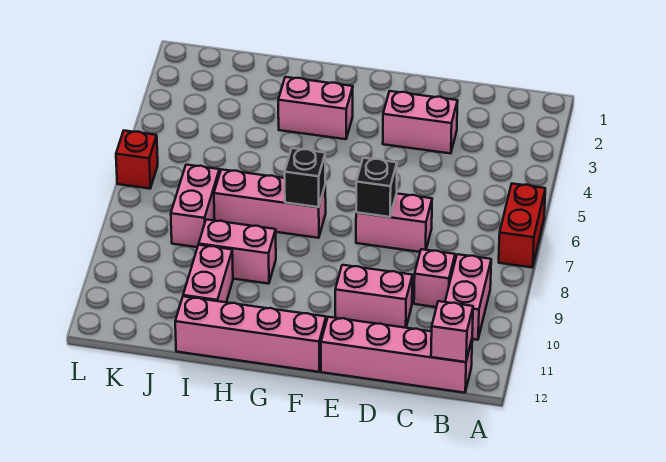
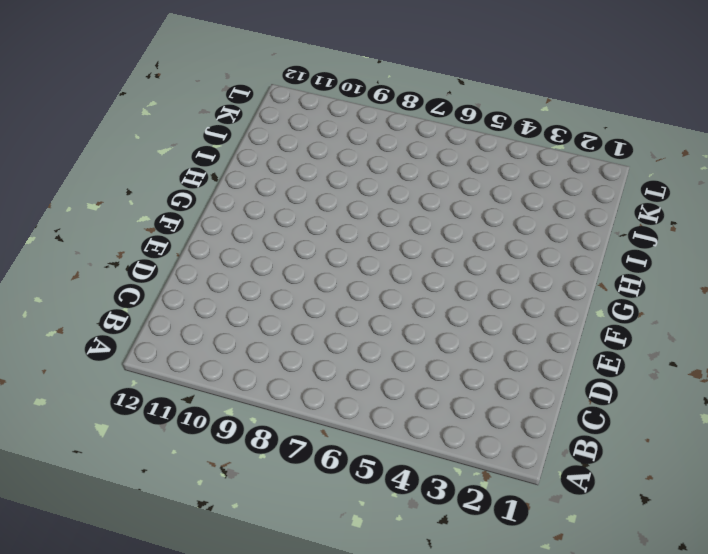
none -> red brick A6:A7 level 1
none -> pink brick B9:B10 level 1
none -> pink brick B12:E12 level 1

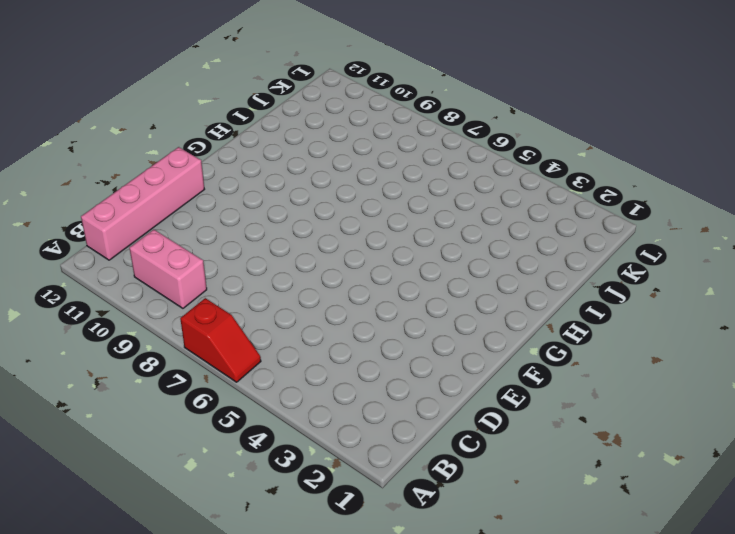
red slope A6:A7 level 1 top 7 -> red brick A6:A7 level 1
none -> pink brick C9 level 1
none -> pink brick D3:E3 level 1
none -> pink brick D7:E7 level 1

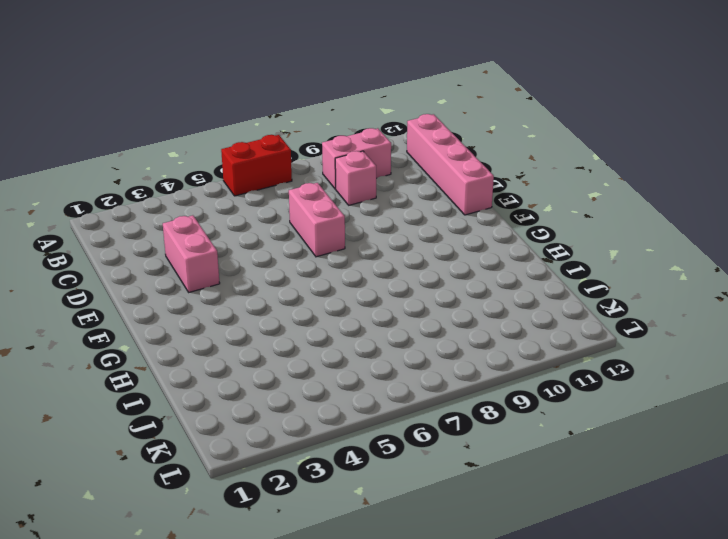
none -> pink brick D10:E10 level 1
none -> pink brick F12:I12 level 1
none -> pink brick G3:H3 level 1

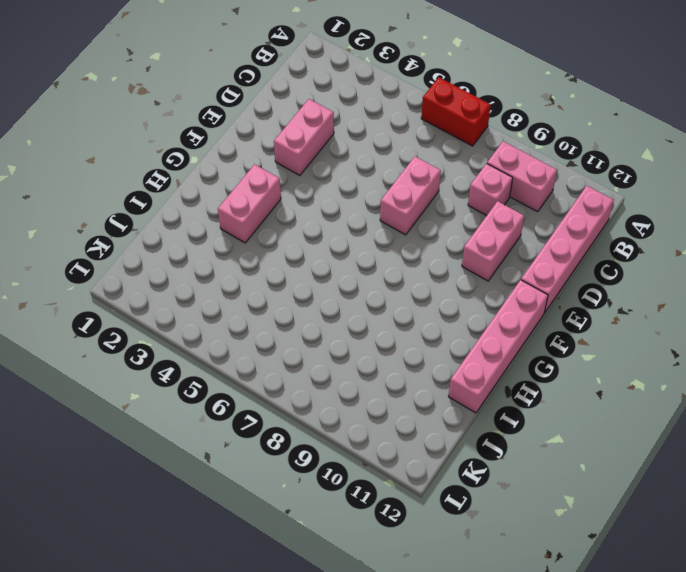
none -> pink brick G7:I7 level 1
none -> pink brick H9:I9 level 1
none -> pink brick I10:I11 level 1

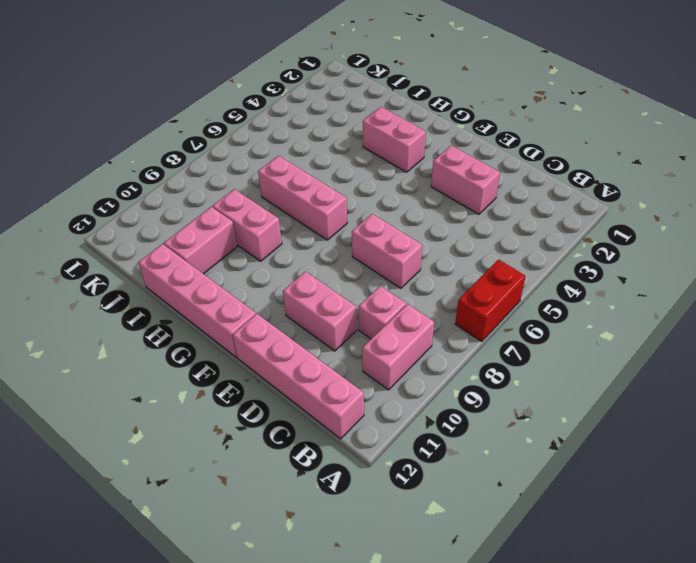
none -> pink brick J7:J8 level 1
none -> red brick L6 level 1
none -> pink brick B12 level 2

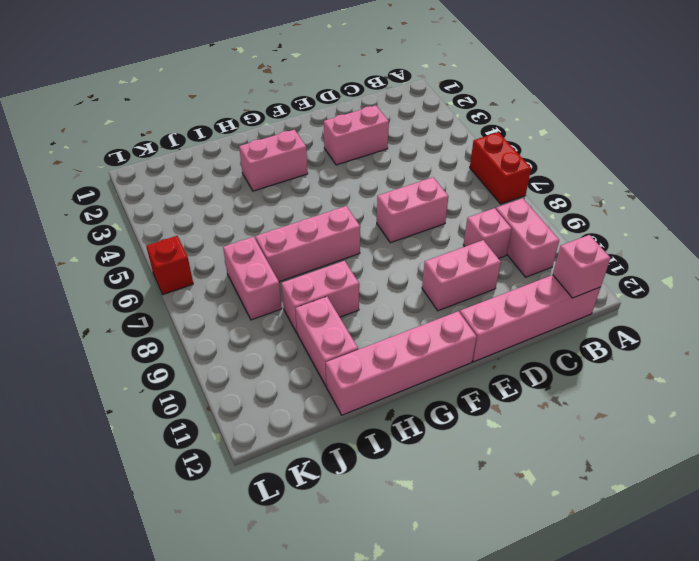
none -> black brick E7 level 2
none -> black brick G7 level 2

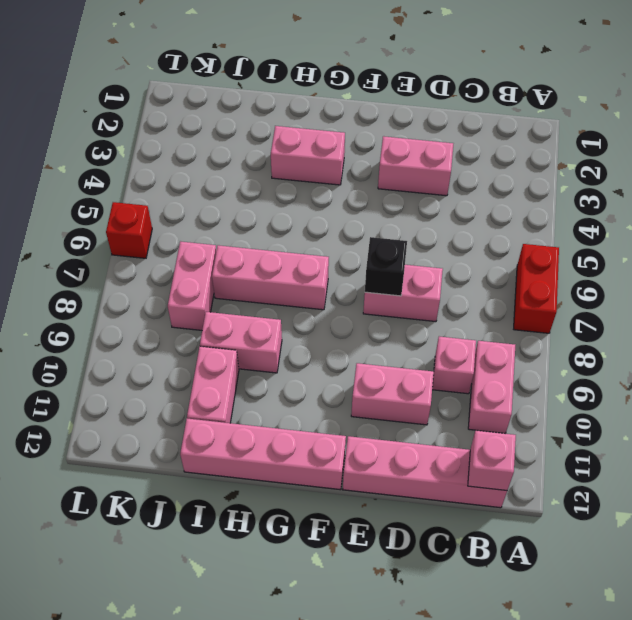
none -> black brick G7 level 2

